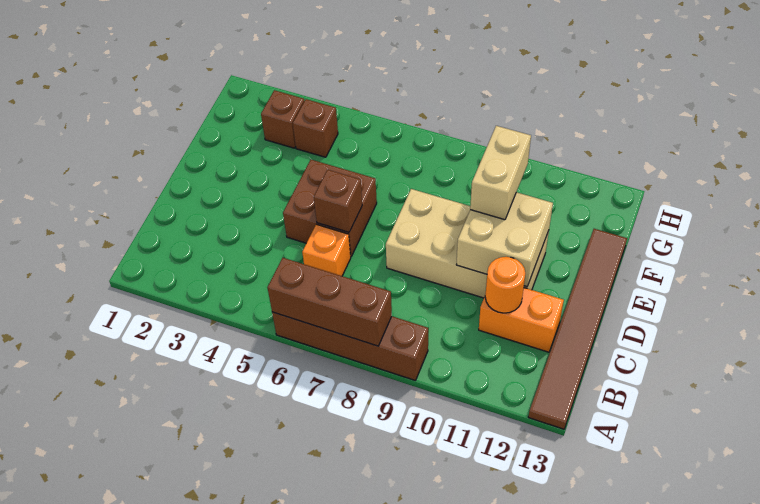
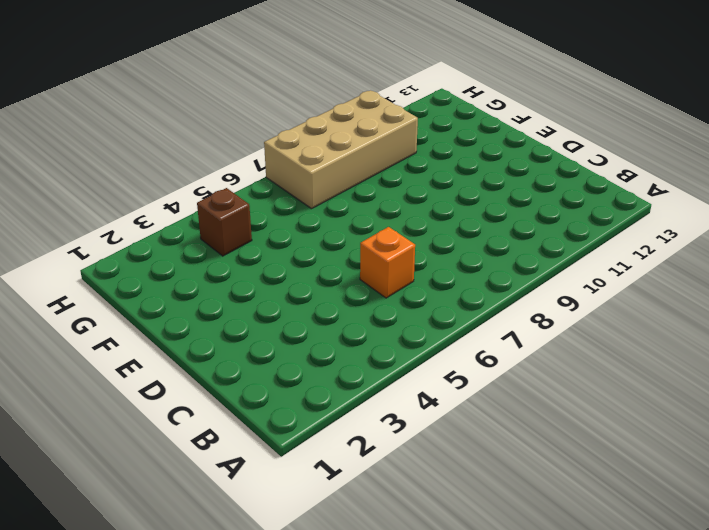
tan brick G7:H10 level 1 -> tan brick D8:E11 level 1
none -> brown brick A6:A9 level 1
none -> brown tile A13:F13 level 1
none -> orange brick C11:C12 level 1

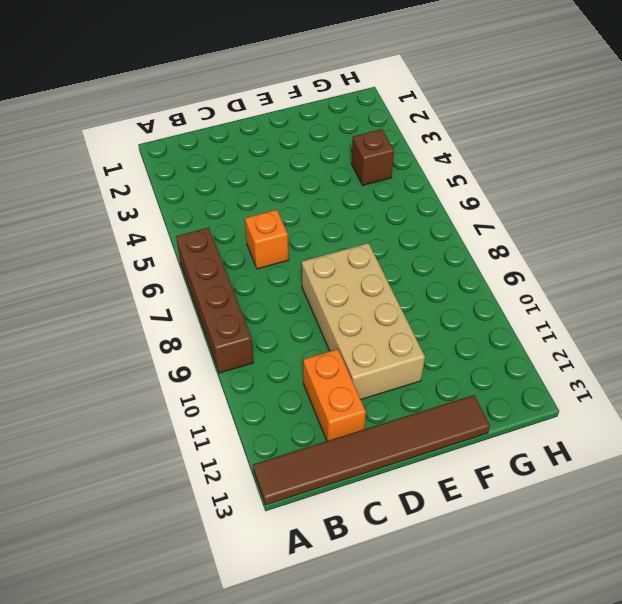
none -> brown brick D5:E6 level 1
none -> brown brick G3 level 1
none -> brown brick A6:A8 level 2

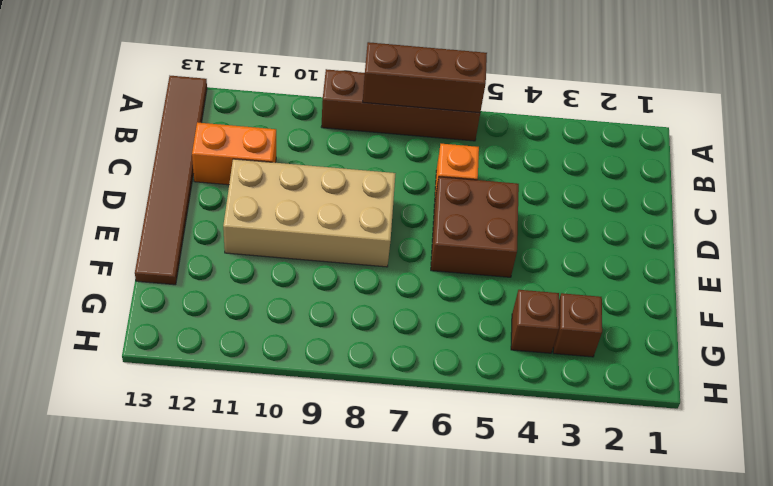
none -> orange round brick C11 level 2
none -> brown brick D6 level 2
none -> tan brick D10:E11 level 2

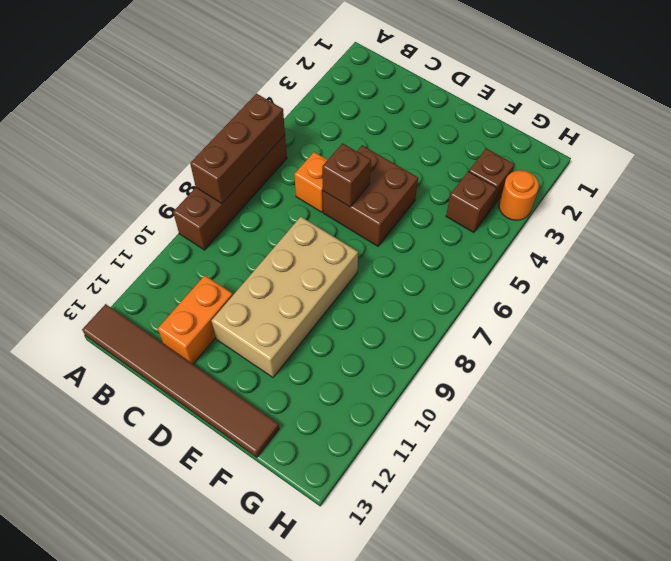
orange round brick H3 level 1 -> orange round brick C11 level 2
none -> tan brick D10:E11 level 2
none -> tan brick E10:F10 level 3

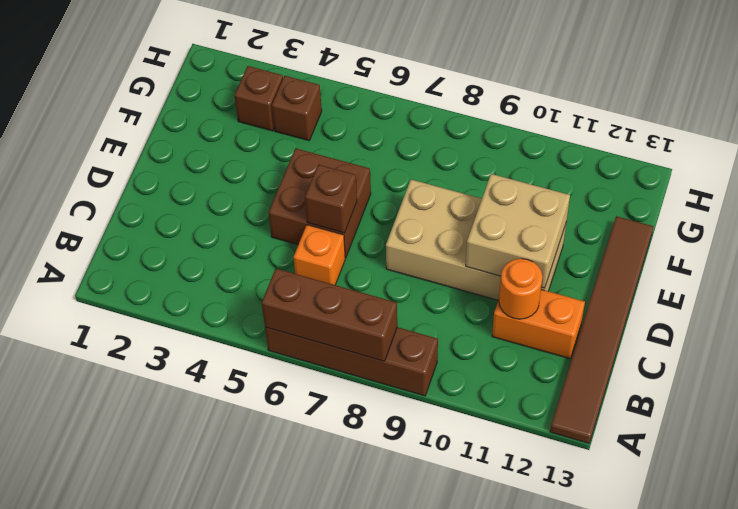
none -> tan brick E10:F10 level 3

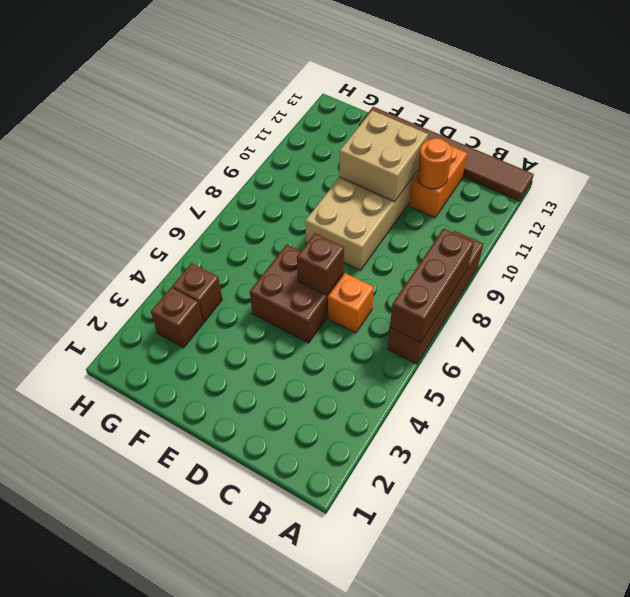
none -> tan brick E10:F10 level 3

